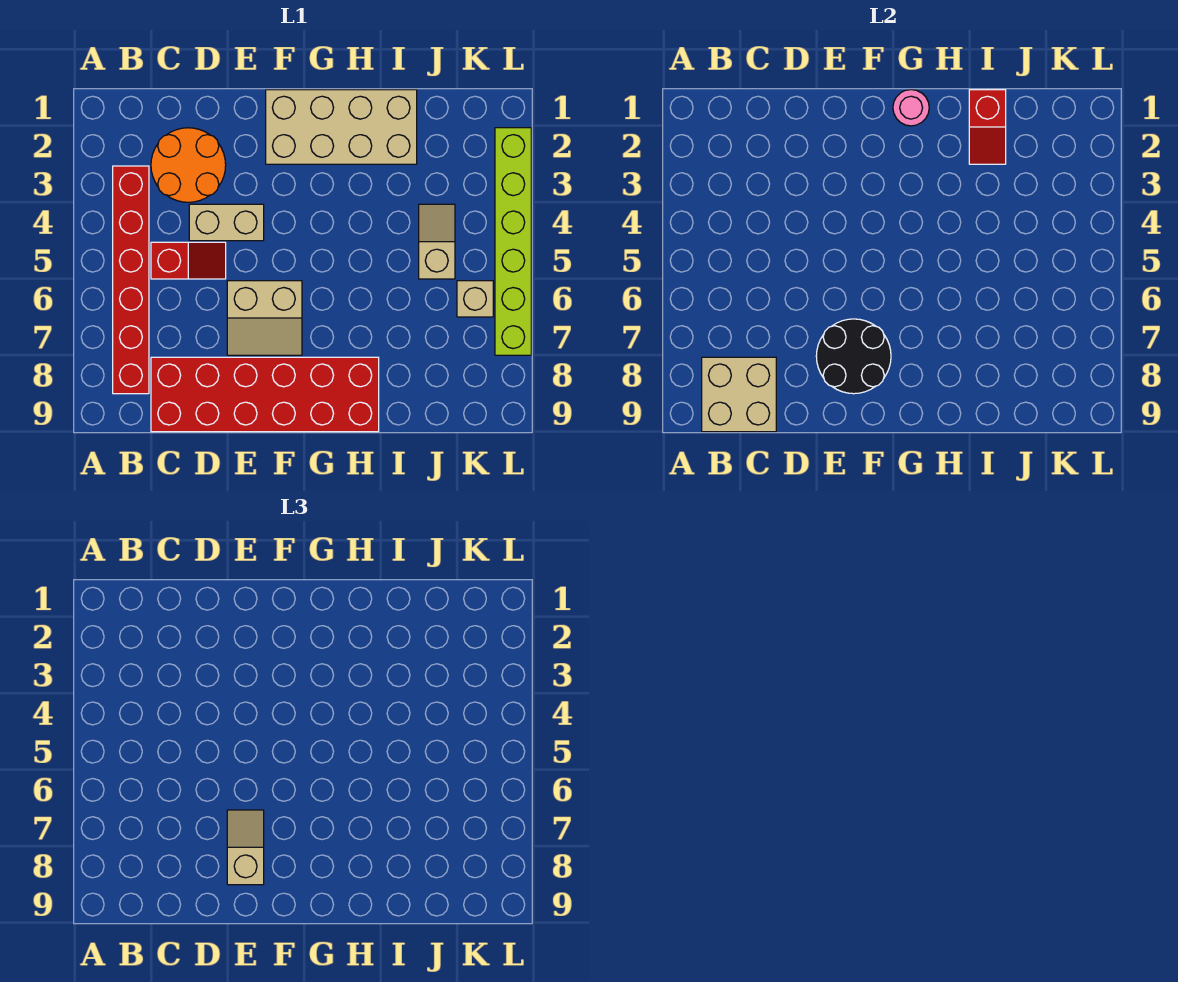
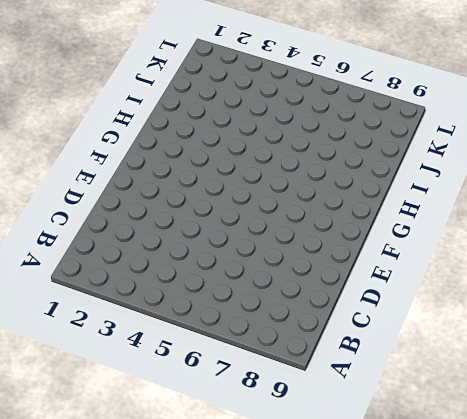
none -> red brick B3:B8 level 1
none -> orange round brick C2:D3 level 1
none -> red slope C5:D5 level 1 top C

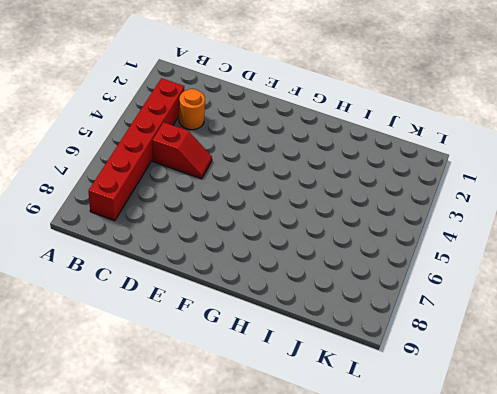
orange round brick C3 level 1 -> orange round brick C2:D3 level 1
none -> red brick C8:H9 level 1
none -> tan brick D4:E4 level 1
none -> tan slope E6:F7 level 1 top 6

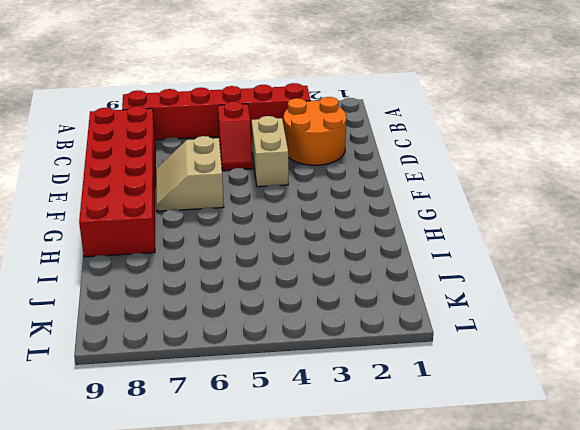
none -> tan brick F1:I2 level 1
none -> tan slope J4:J5 level 1 top 5
none -> tan brick K6 level 1

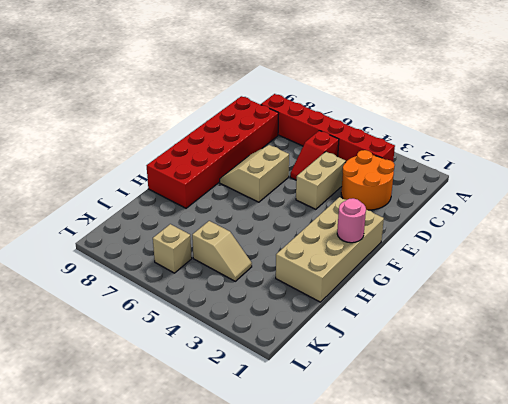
none -> lime brick L2:L7 level 1
none -> tan brick B8:C9 level 2
none -> black round brick E7:F8 level 2

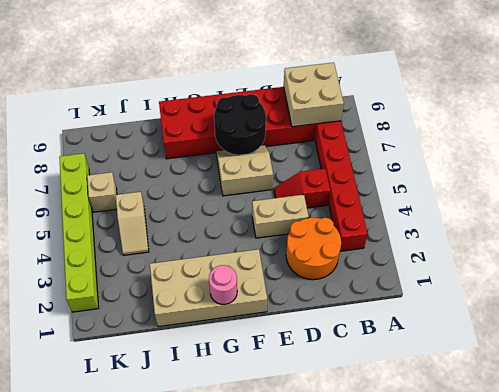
none -> red slope I1:I2 level 2 top 1
none -> tan slope E7:E8 level 3 top 8

